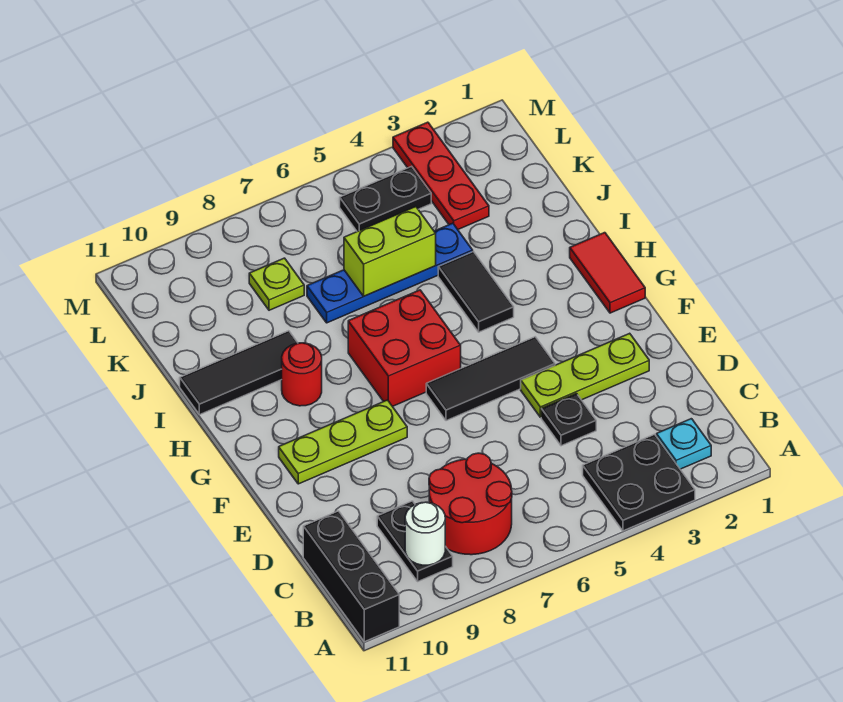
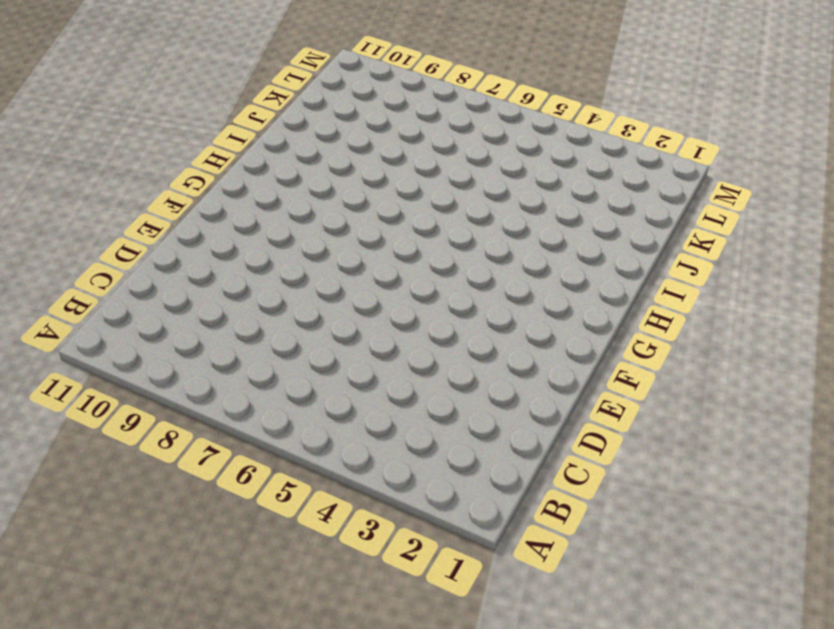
none -> black plate A3:B4 level 1
none -> black brick A11:C11 level 1
none -> cyan plate B2 level 1

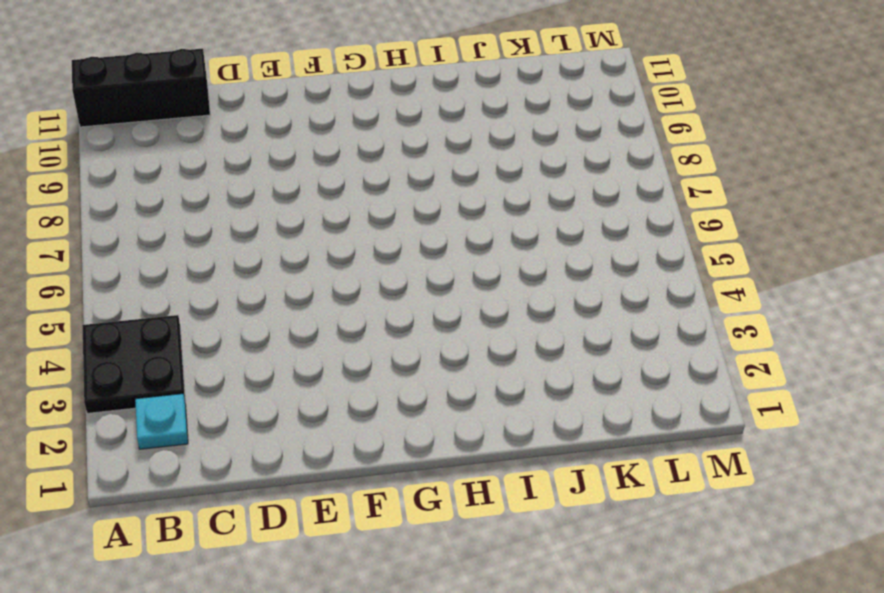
none -> red round brick B7:C8 level 1
none -> black plate B9:C9 level 1
none -> black plate D4 level 1

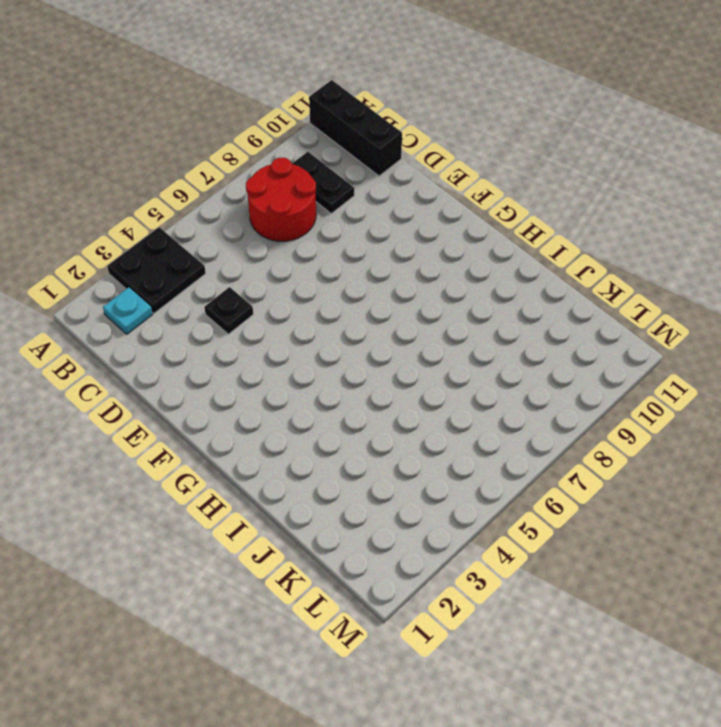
none -> lime plate E2:E4 level 1
none -> black tile F4:F6 level 1
none -> lime plate F8:F10 level 1

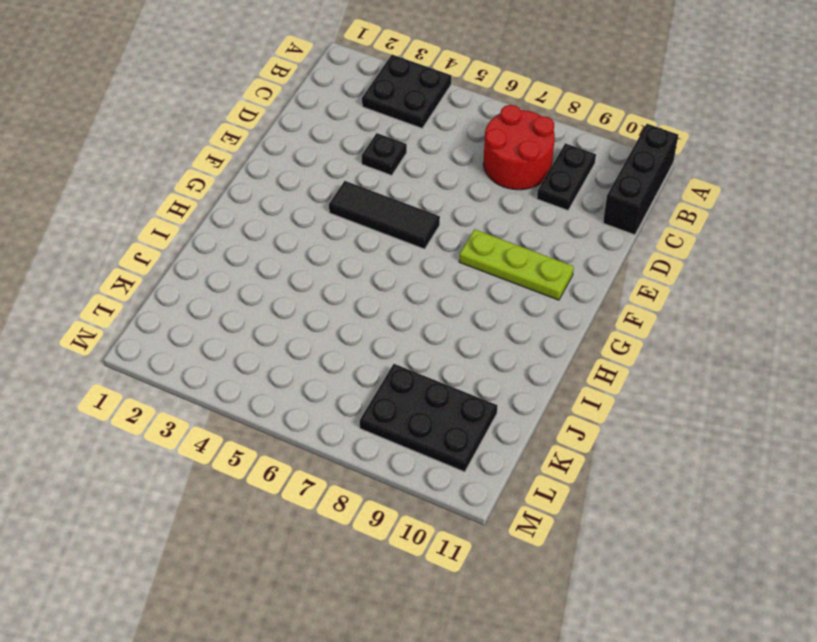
black plate K8:L10 level 1 -> lime plate K8 level 1
none -> cyan plate B2 level 1
none -> lime plate E2:E4 level 1
none -> red tile G1:H1 level 1

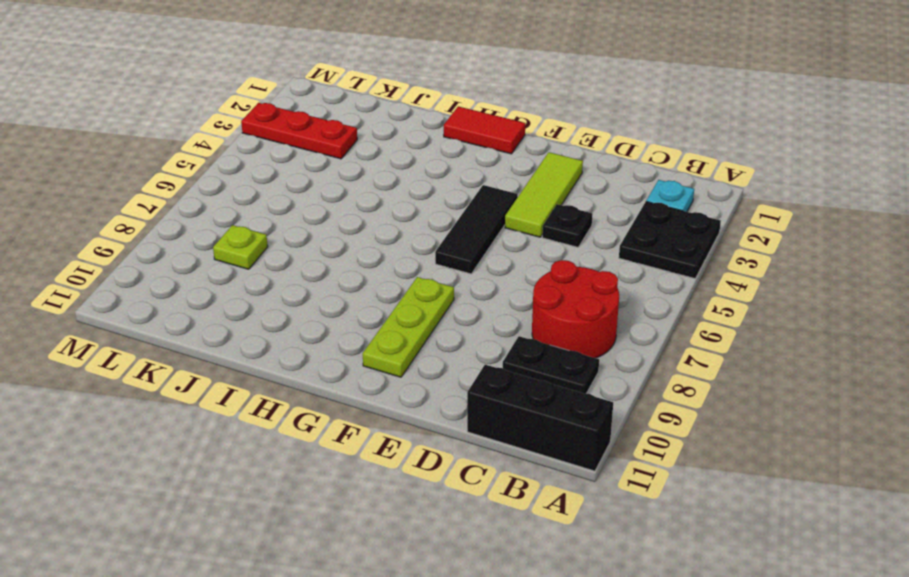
lime tile E2:E4 level 1 -> lime plate E2:E4 level 1
none -> red brick G6:H7 level 1
none -> black tile H4:I4 level 1
none -> red round brick H9 level 1

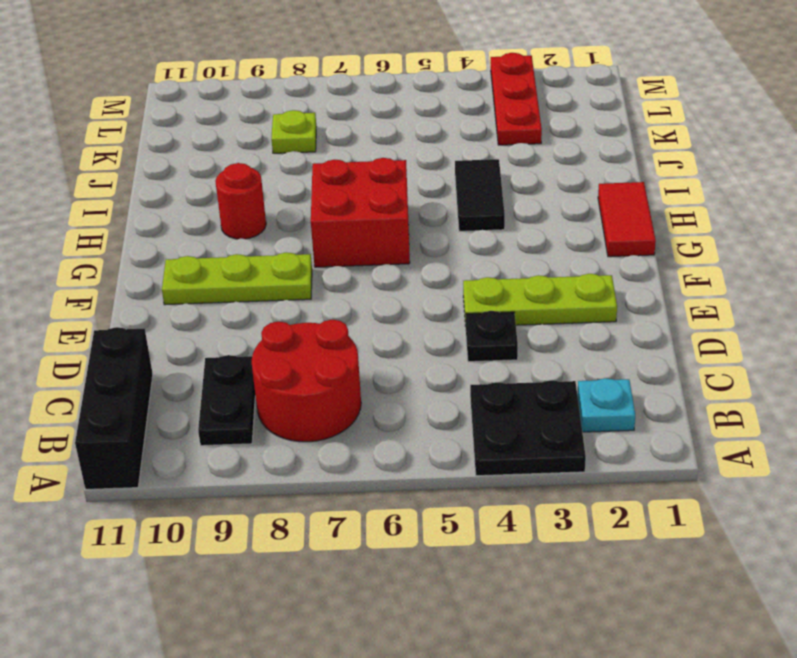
none -> black tile F4:F6 level 1
none -> black tile I9:I11 level 1
none -> blue plate J4:J7 level 1

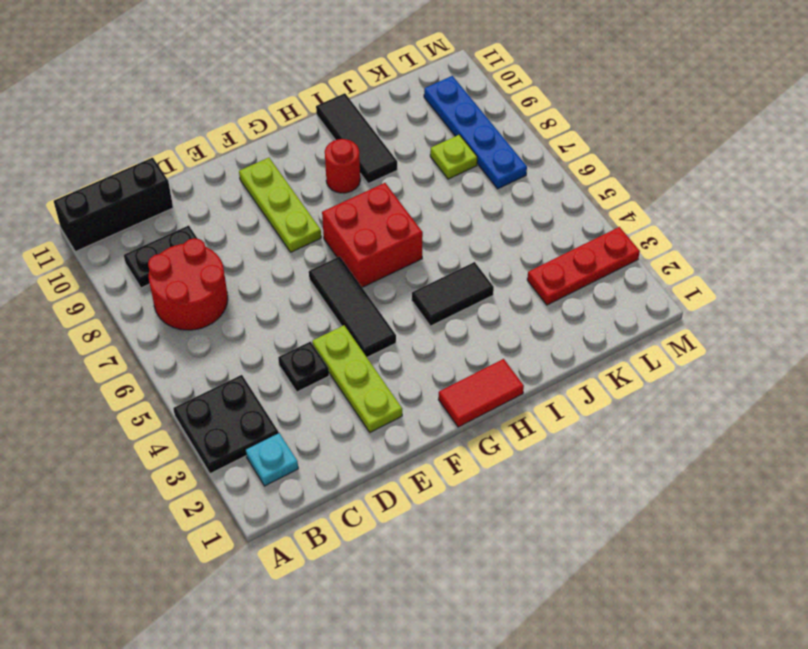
blue plate L7:L10 level 1 -> blue plate J4:J7 level 1
none -> black plate L4:L5 level 1
none -> white round brick B9 level 2
none -> lime brick J5:J6 level 2

